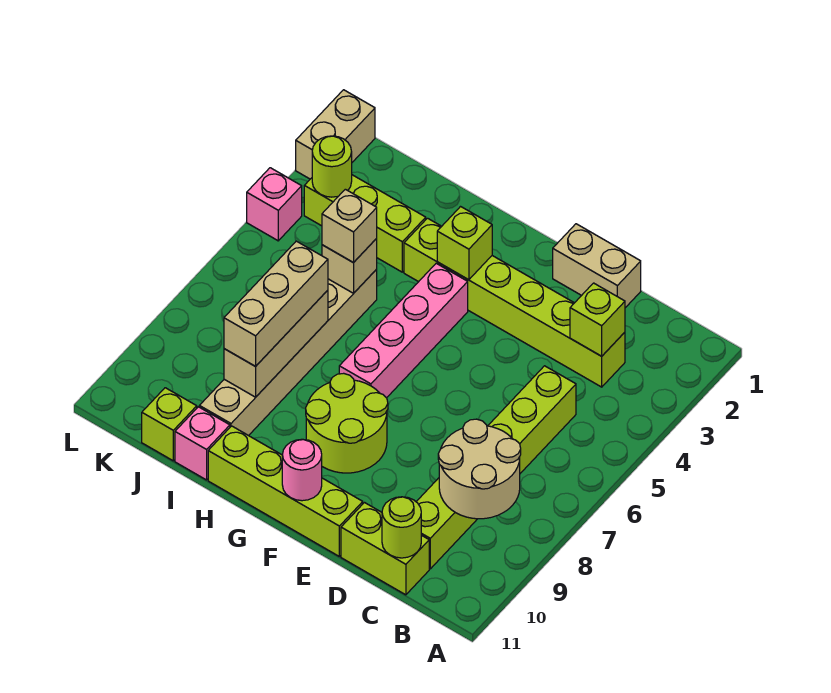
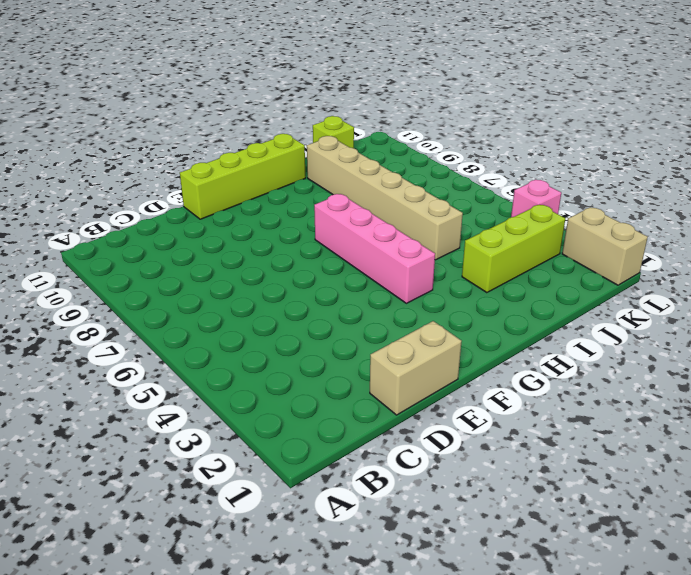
none -> lime brick C3:H3 level 1
none -> lime brick C5:C10 level 1
none -> lime brick C11:D11 level 1

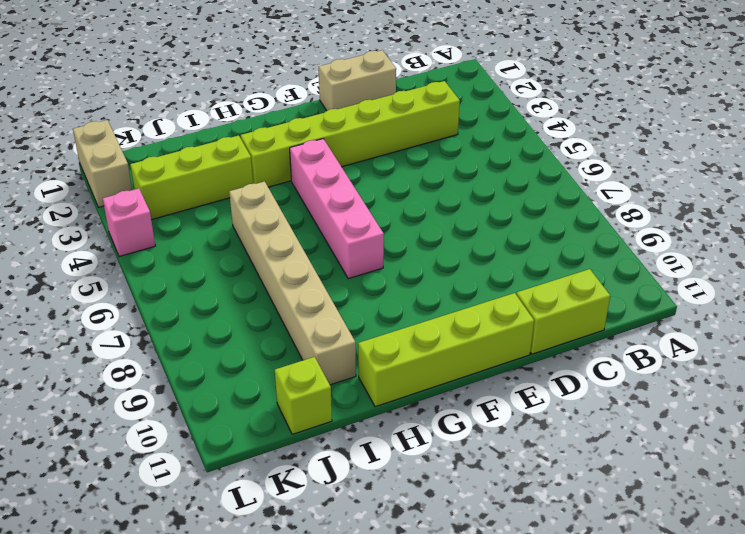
none -> lime brick C5:C10 level 1
none -> lime round brick F8:G9 level 1
none -> pink brick I11 level 1

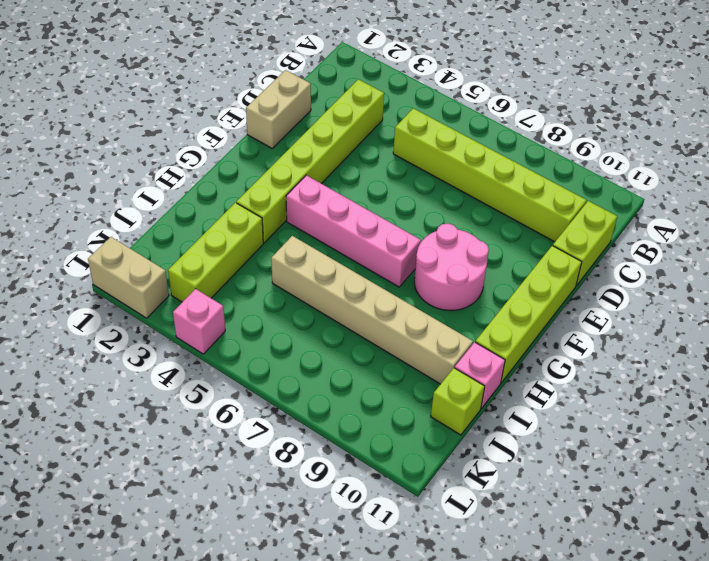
pink round brick F8:G9 level 1 -> lime round brick F8:G9 level 1
none -> tan round brick B8:C9 level 2
none -> lime brick C3 level 2
none -> lime round brick C11 level 2

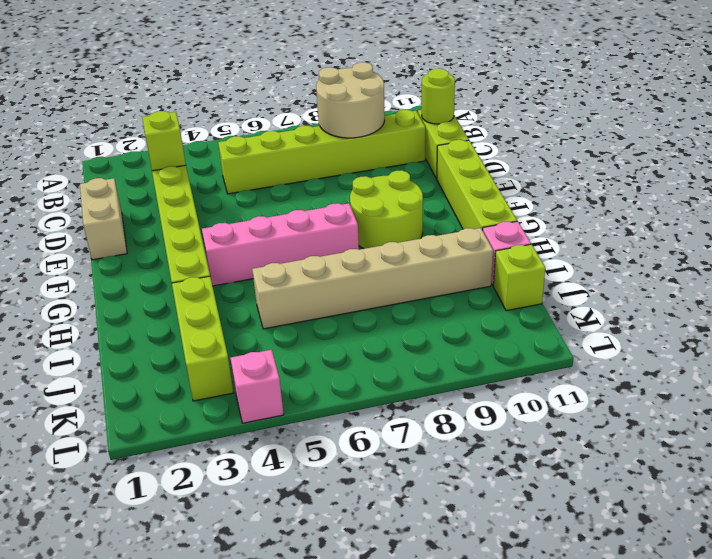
none -> tan brick L1:L2 level 1
none -> pink round brick F11 level 2
none -> lime brick G3 level 2

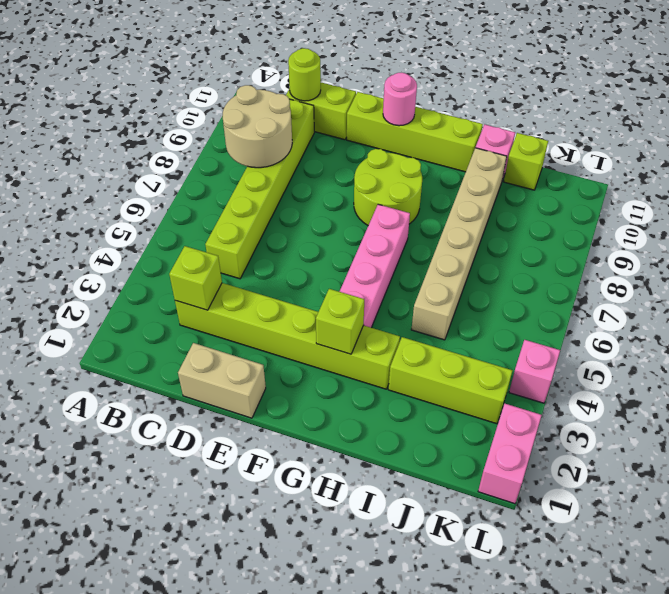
pink brick L1:L2 level 1 -> tan brick L1:L2 level 1
none -> tan brick I5 level 2
none -> tan brick I7:I9 level 2
none -> lime round brick K3 level 2

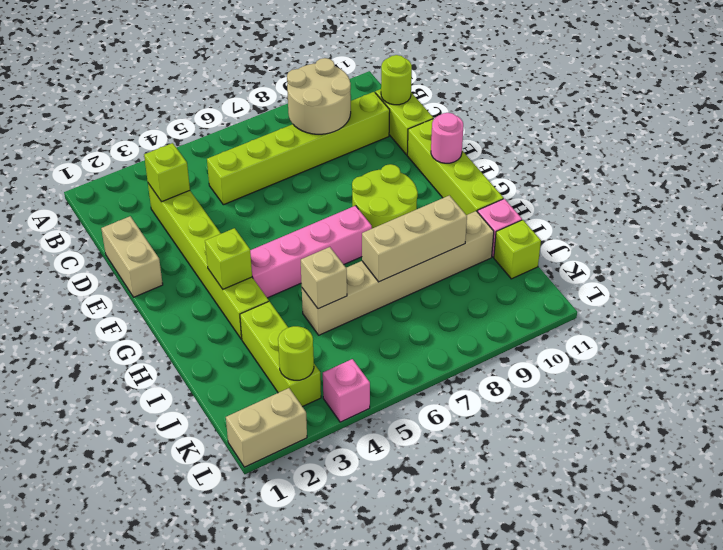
none -> tan brick I5 level 3
none -> tan brick I7:I9 level 3

